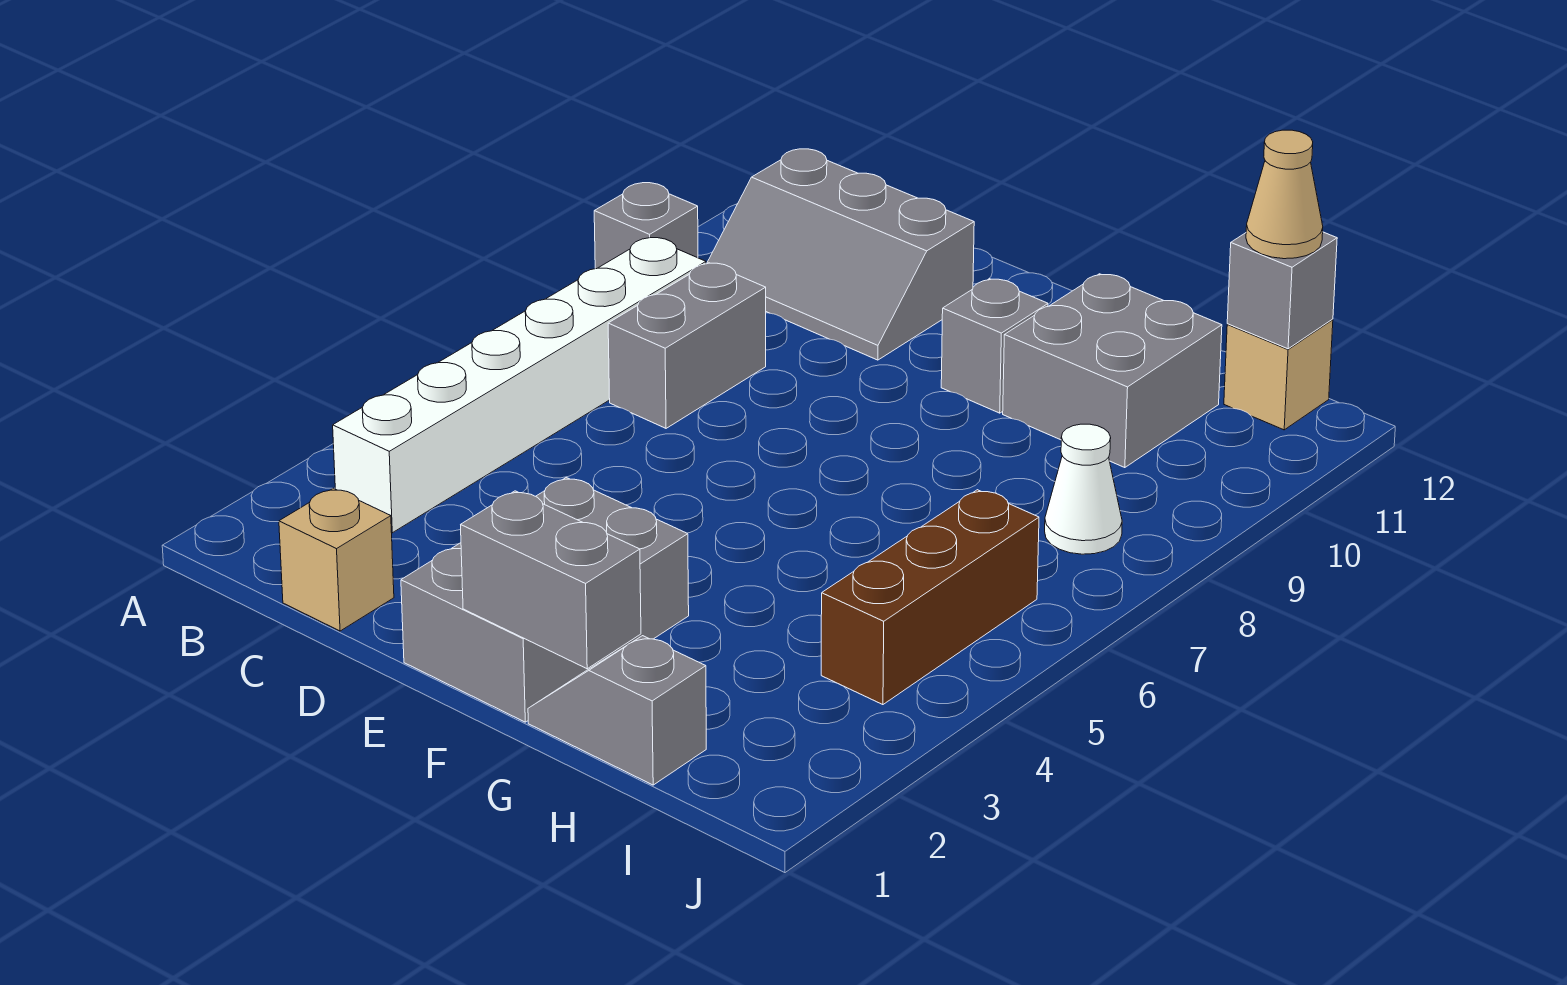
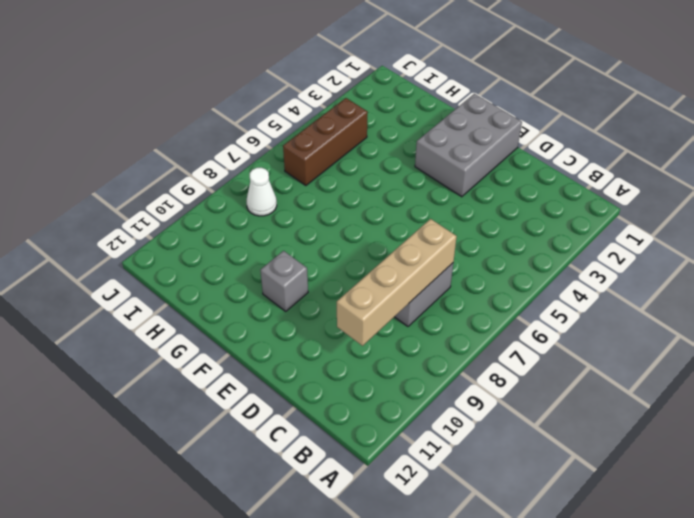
tan brick C7:C10 level 2 -> none
none -> grey brick A9 level 1
none -> white brick B3:B8 level 1
none -> grey slope B10:D11 level 1 top 11

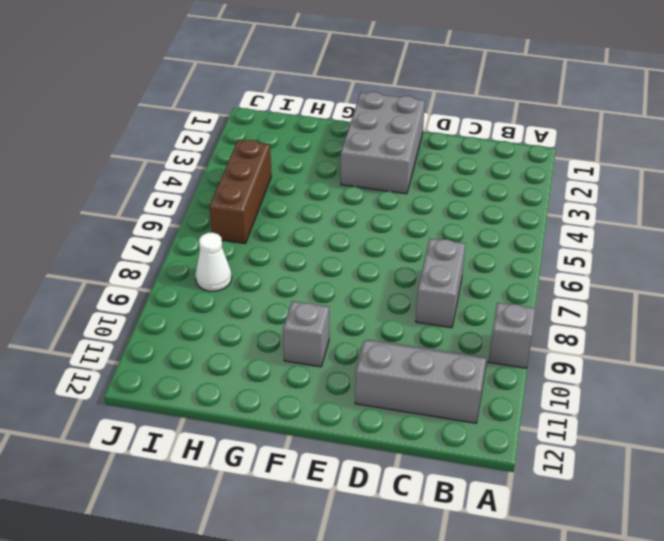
none -> white brick B3:B8 level 1
none -> tan brick C1 level 1
none -> grey slope G1:H1 level 1 top H

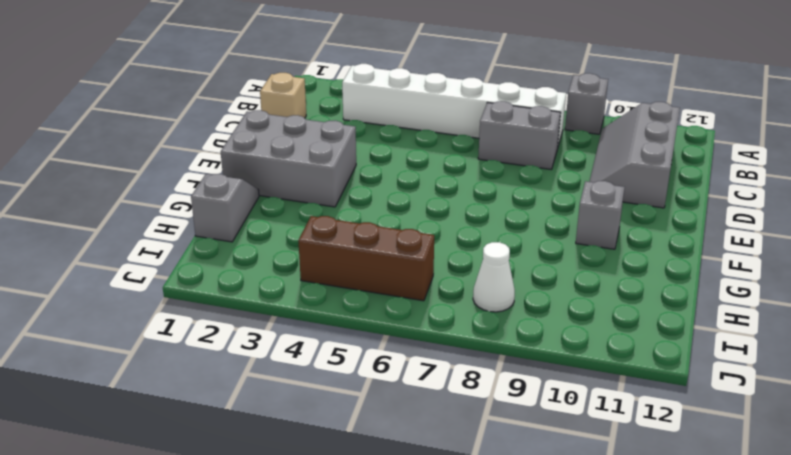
none -> grey brick G10:H11 level 1
none -> tan brick I12 level 1
none -> grey brick F1:G1 level 2

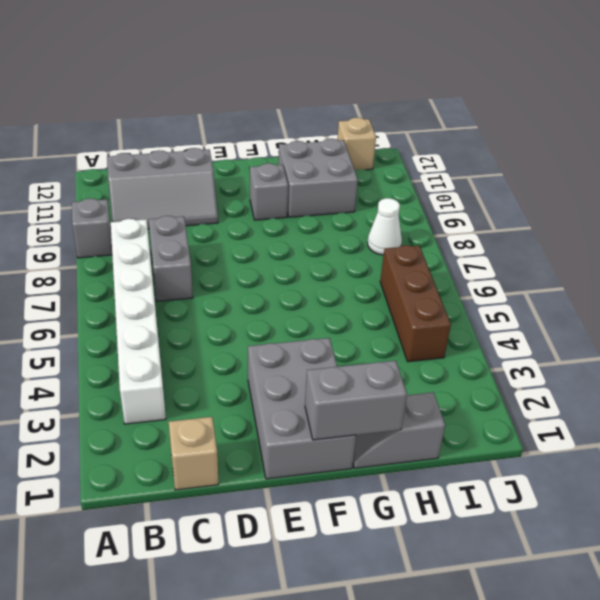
none -> grey brick I12 level 2
none -> tan cone I12 level 3

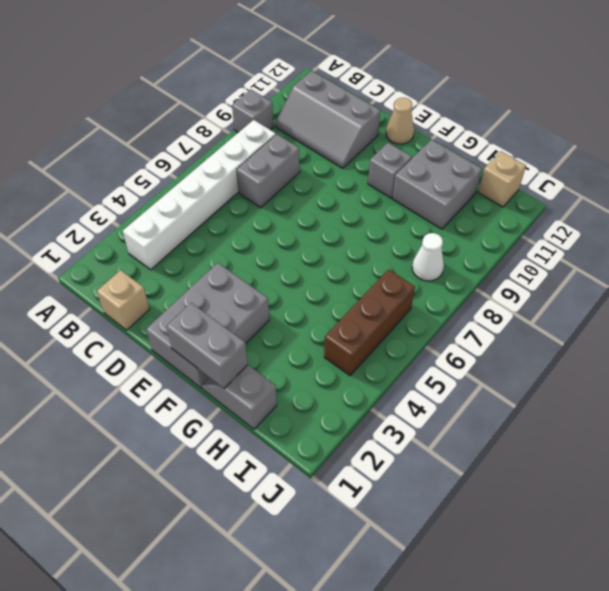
tan cone E12 level 1 -> tan cone I12 level 3
none -> grey brick I12 level 2

